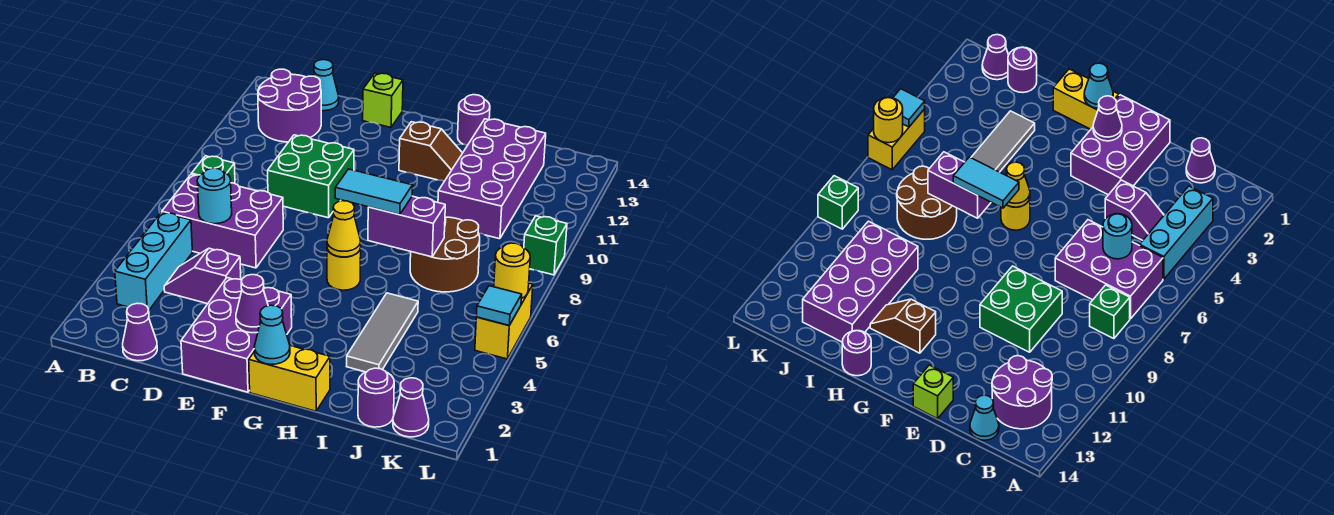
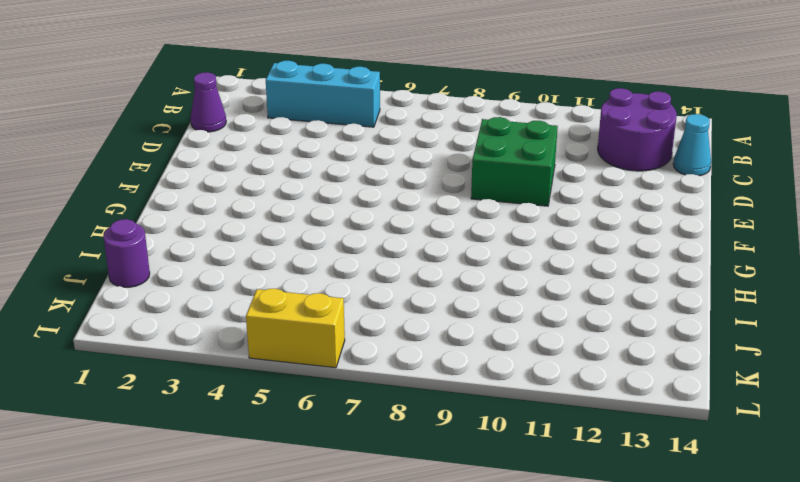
none -> purple brick B6:D7 level 1
none -> green brick B8 level 1
none -> purple slope C4:D4 level 1 top D

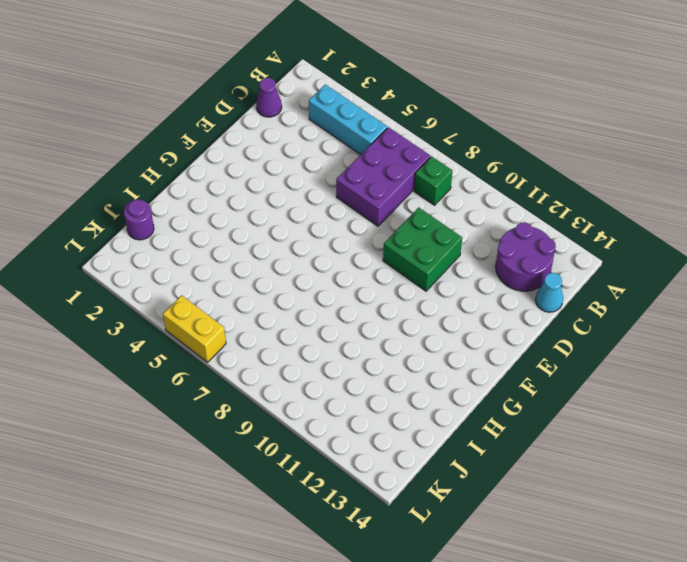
none -> purple slope C4:D4 level 1 top D
none -> purple brick E1:F3 level 1
none -> lime brick E14 level 1

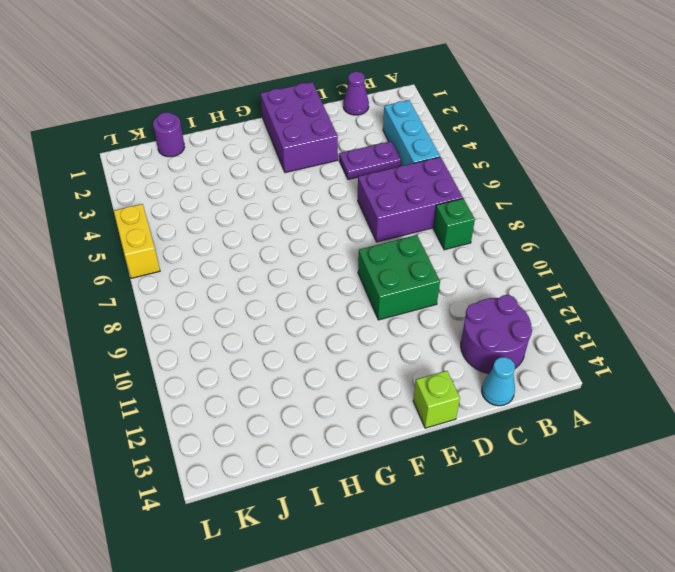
purple plate C4:D4 level 1 -> purple slope C4:D4 level 1 top D
none -> yellow brick G1:H1 level 1
none -> yellow round brick G6 level 1
none -> brown slope G12:H12 level 1 top G

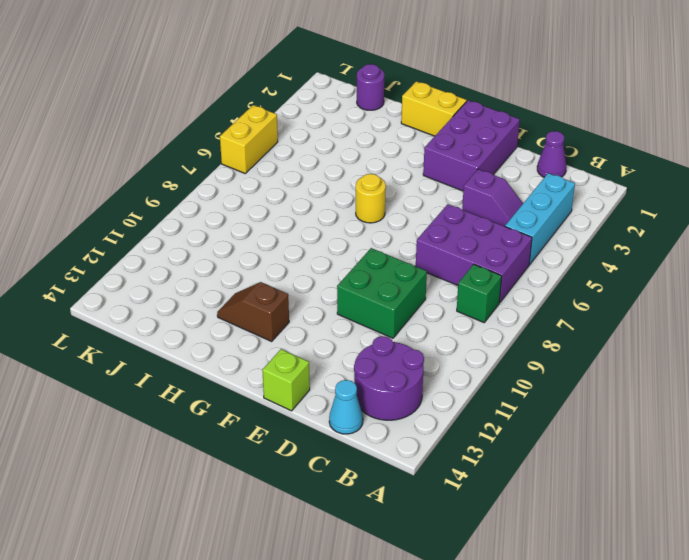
none -> purple round brick H14 level 1
none -> grey tile I3:I5 level 1
none -> brown round brick I7:J8 level 1

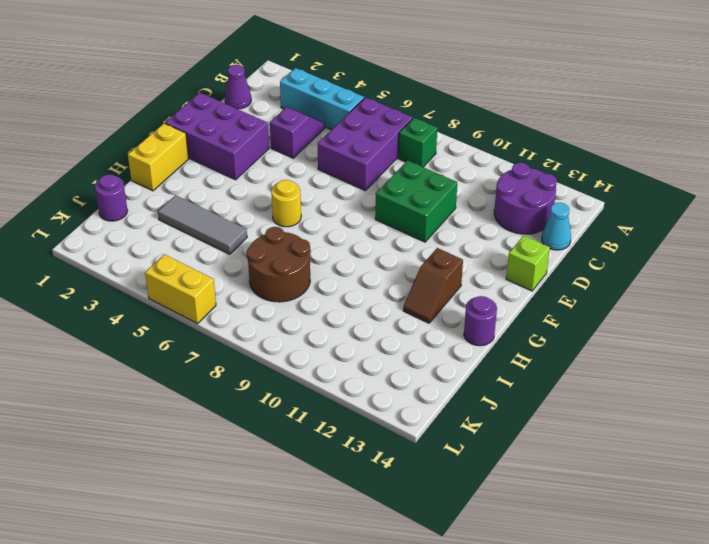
none -> purple brick I10:J13 level 1
none -> purple cone K1 level 1
none -> green brick L9 level 1

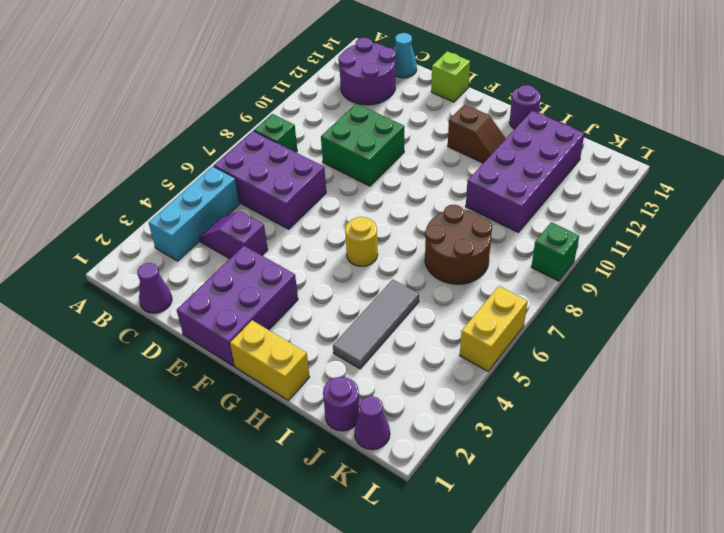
none -> cyan round brick C6 level 2
none -> purple cone F2 level 2
none -> cyan cone G1 level 2

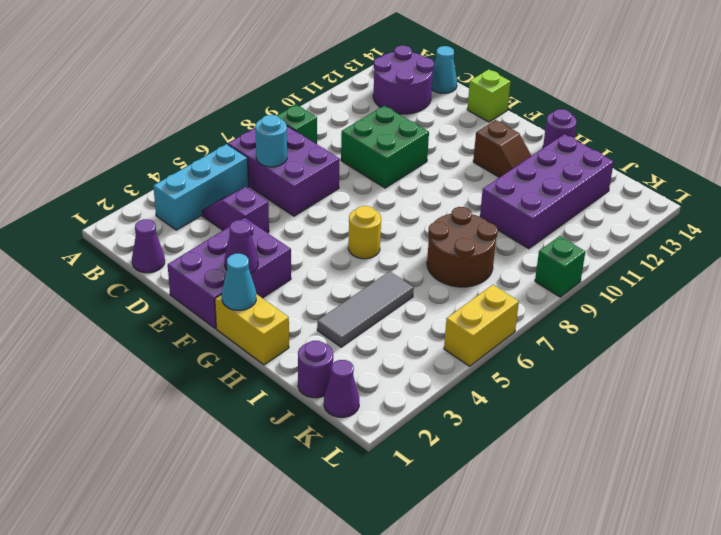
none -> yellow cone G6 level 2
none -> purple brick H7:I7 level 2
none -> cyan tile L5 level 2

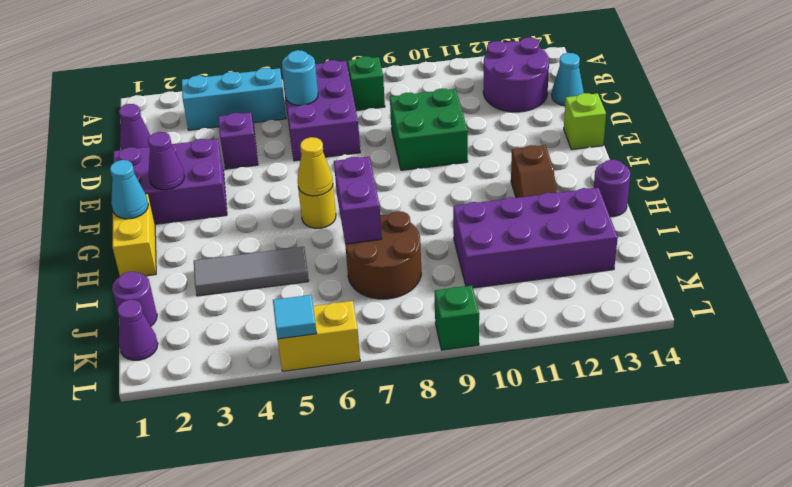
none -> yellow round brick L6 level 2
none -> cyan tile G7:H7 level 3

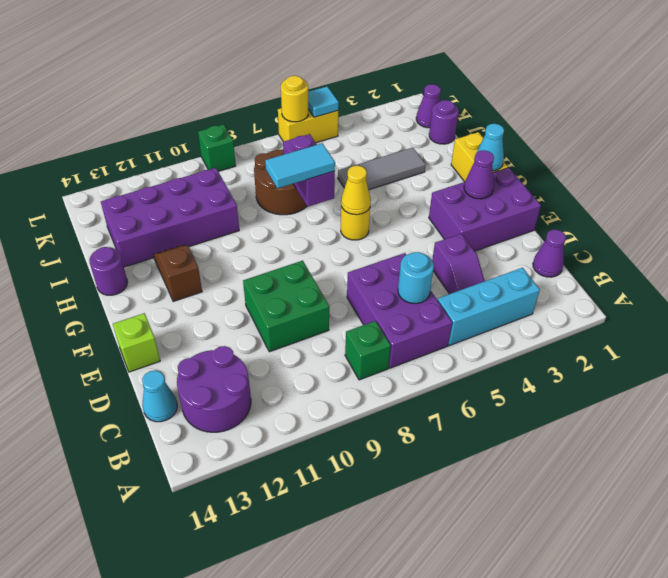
cyan tile H7:H8 level 3 -> cyan tile G7:H7 level 3

